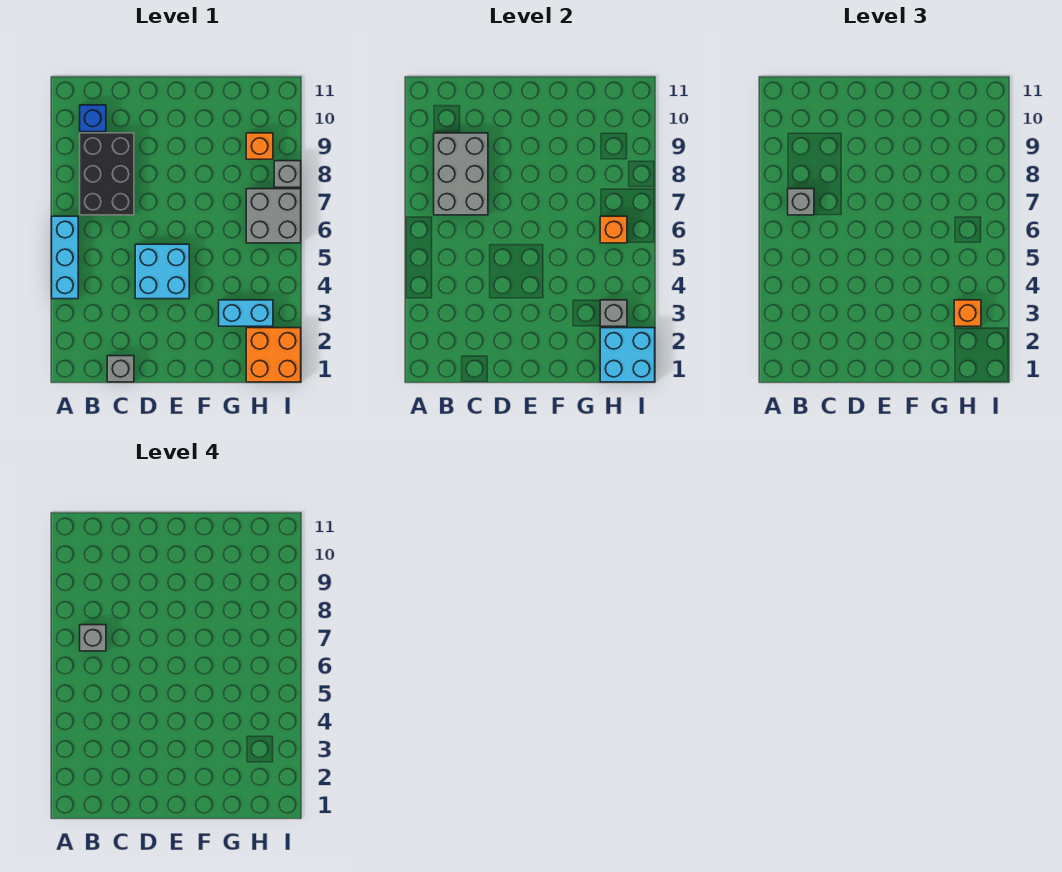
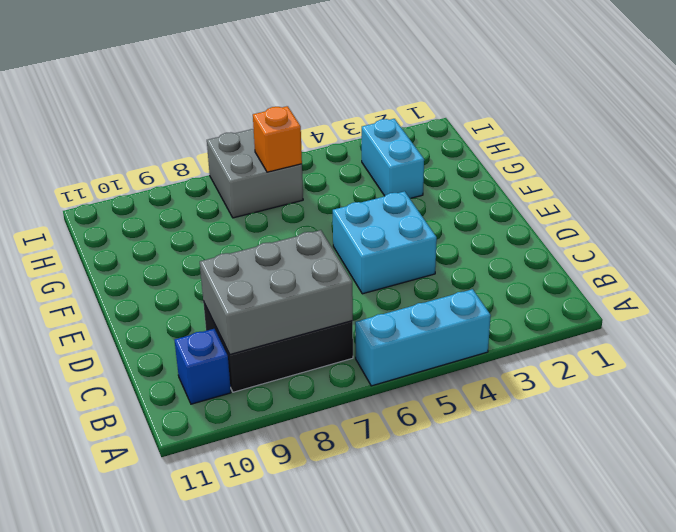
none -> grey brick C1 level 1
none -> orange brick H1:I2 level 1
none -> orange brick H9 level 1

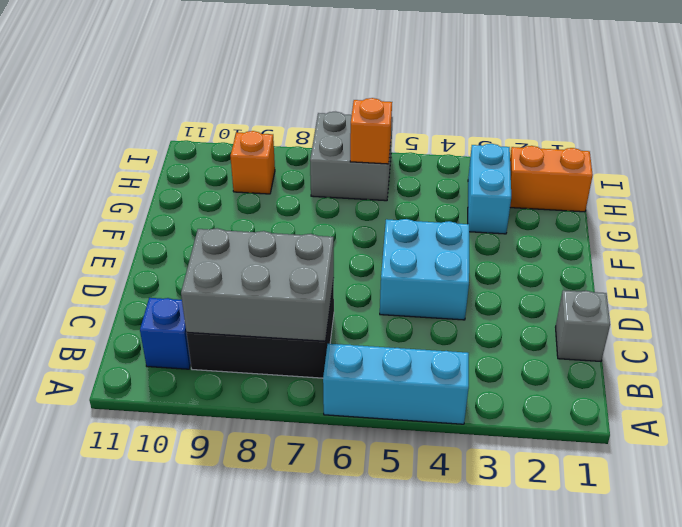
orange brick H1:H2 level 1 -> orange brick H1:I2 level 1
none -> grey brick I8 level 1
none -> cyan brick H1:I2 level 2
none -> grey brick H3 level 2

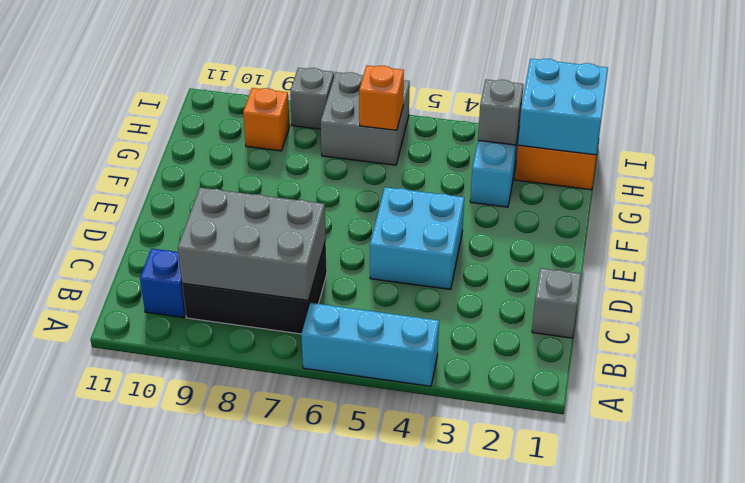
none -> grey brick B7 level 3
none -> orange brick H3 level 3
none -> grey brick B7 level 4

